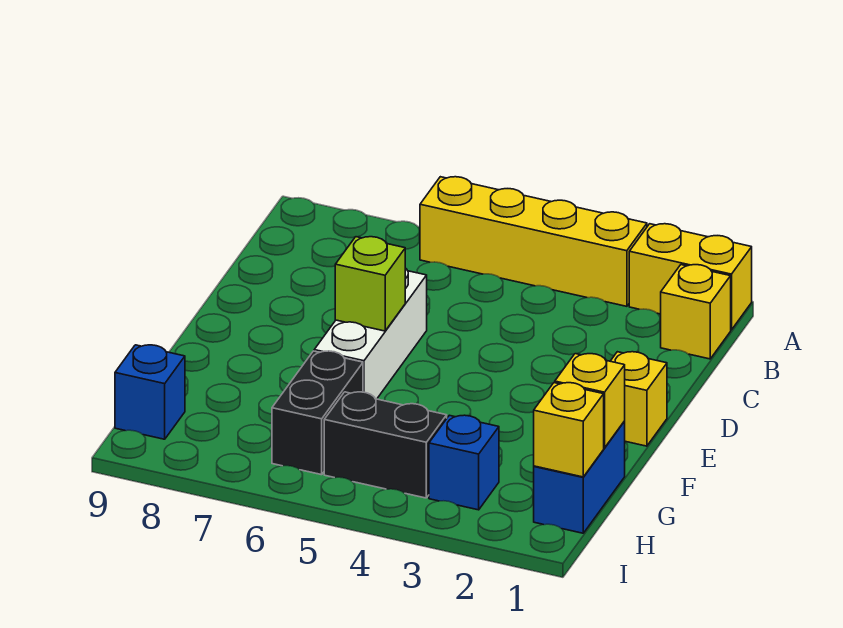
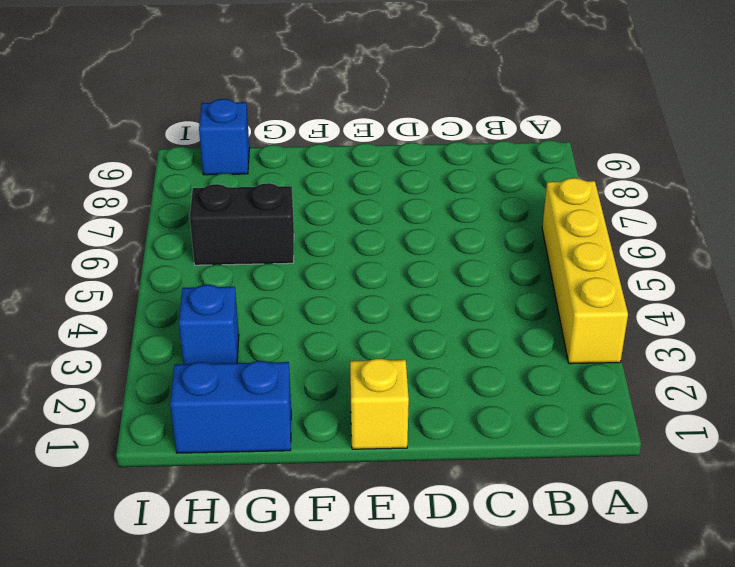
none -> yellow brick A1:A2 level 1
none -> yellow brick B1 level 1
none -> white brick D6:F6 level 1

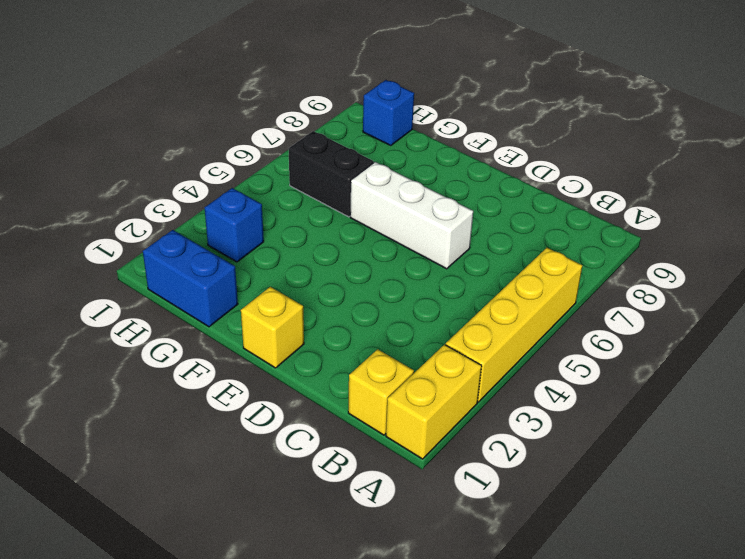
none -> black brick H4:H5 level 1
none -> lime brick E6 level 2
none -> yellow brick G1 level 2

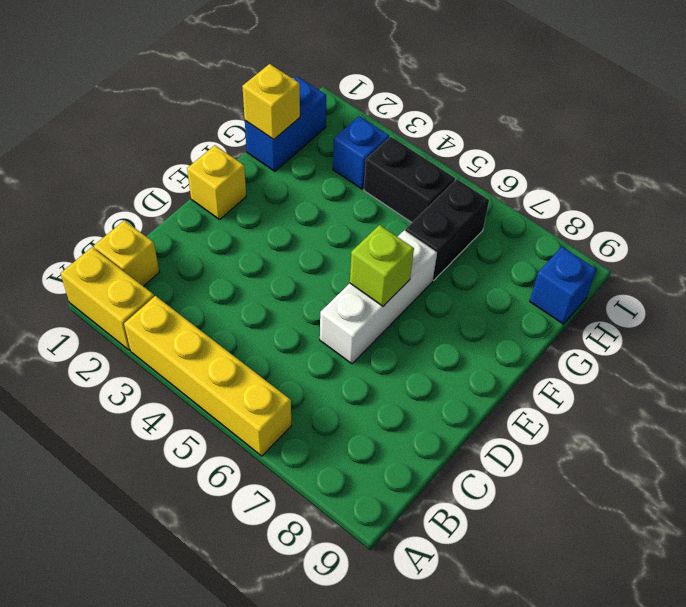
none -> yellow brick H1 level 2

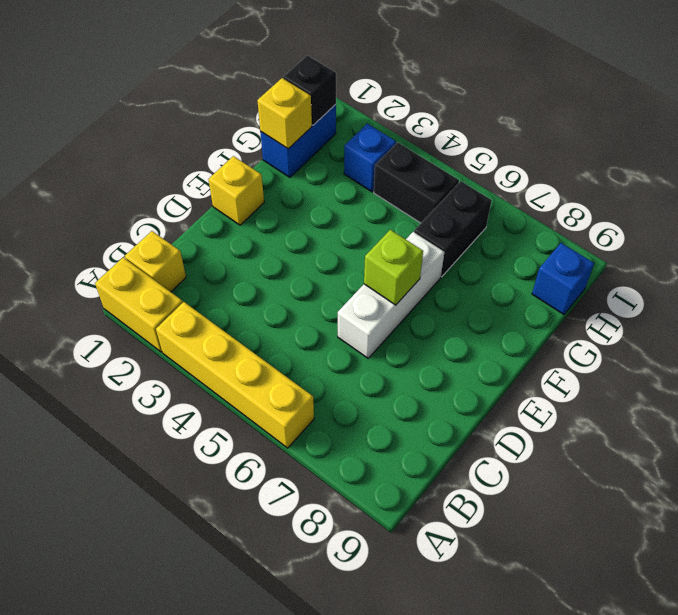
black brick H1 level 2 -> yellow brick H1 level 2

